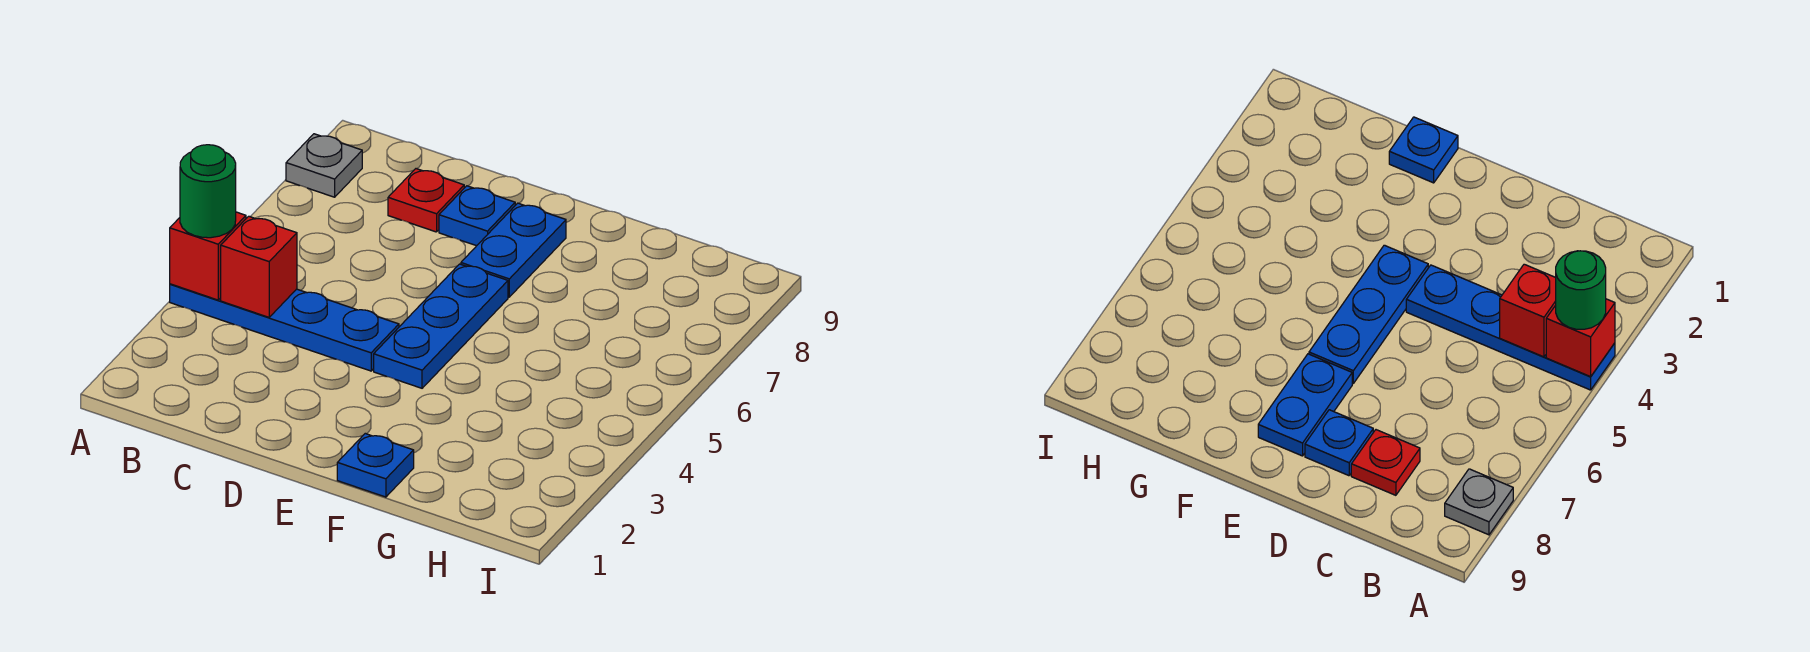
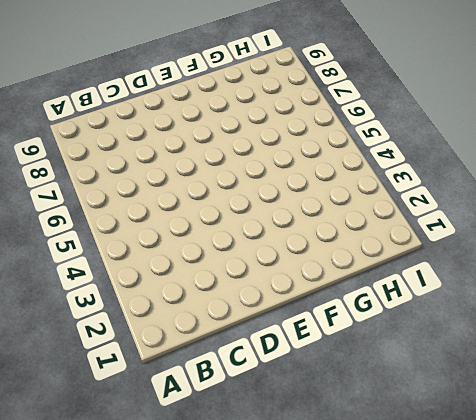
none -> blue plate A4:D4 level 1
none -> grey plate A8 level 1

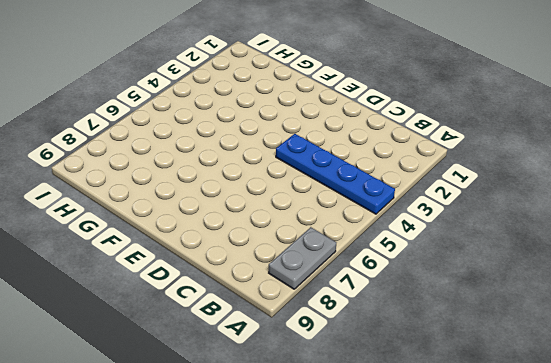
grey plate A7:A8 level 1 -> grey plate A8 level 1
none -> red plate C8 level 1
none -> blue plate D8 level 1

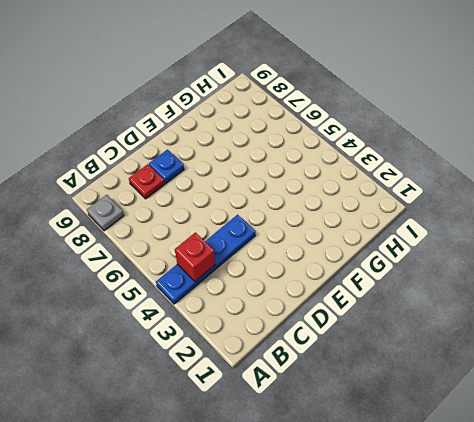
none -> blue plate E4:E6 level 1
none -> blue plate E7:E8 level 1

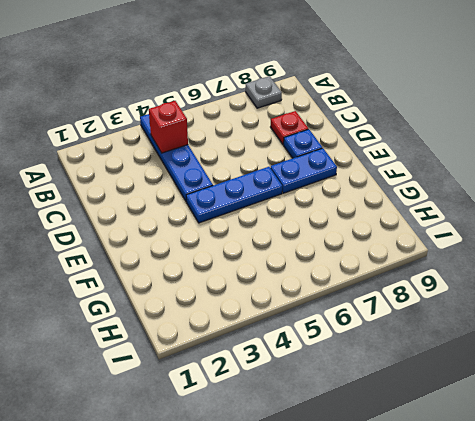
none -> blue plate F1 level 1
none -> red brick A4 level 2

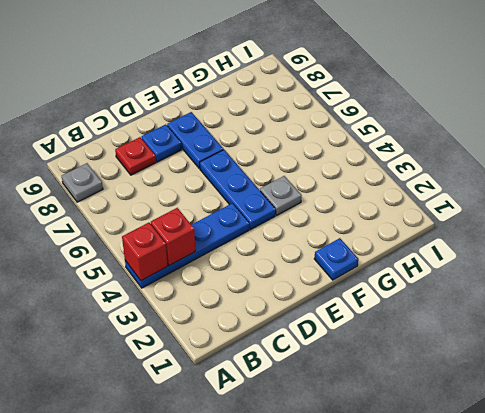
grey plate F4 level 1 -> none
none -> green round brick A4 level 3

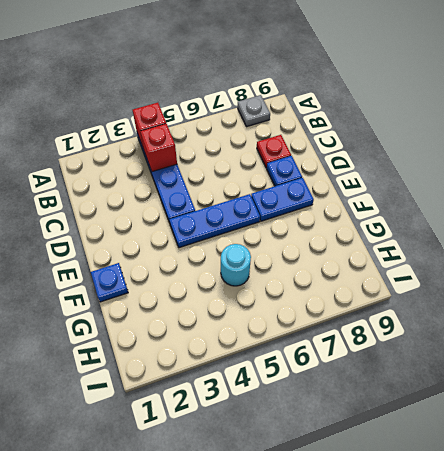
cyan round brick G5 level 1 -> none
none -> green round brick A4 level 3

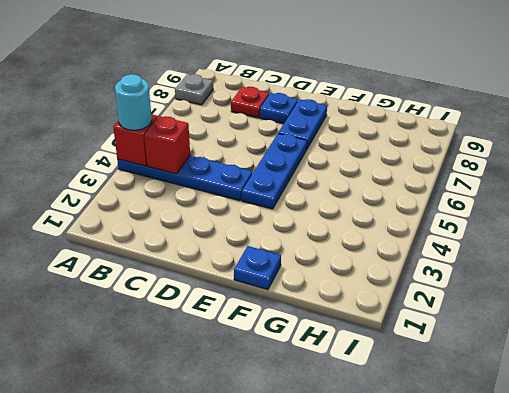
cyan round brick A4 level 3 -> green round brick A4 level 3

